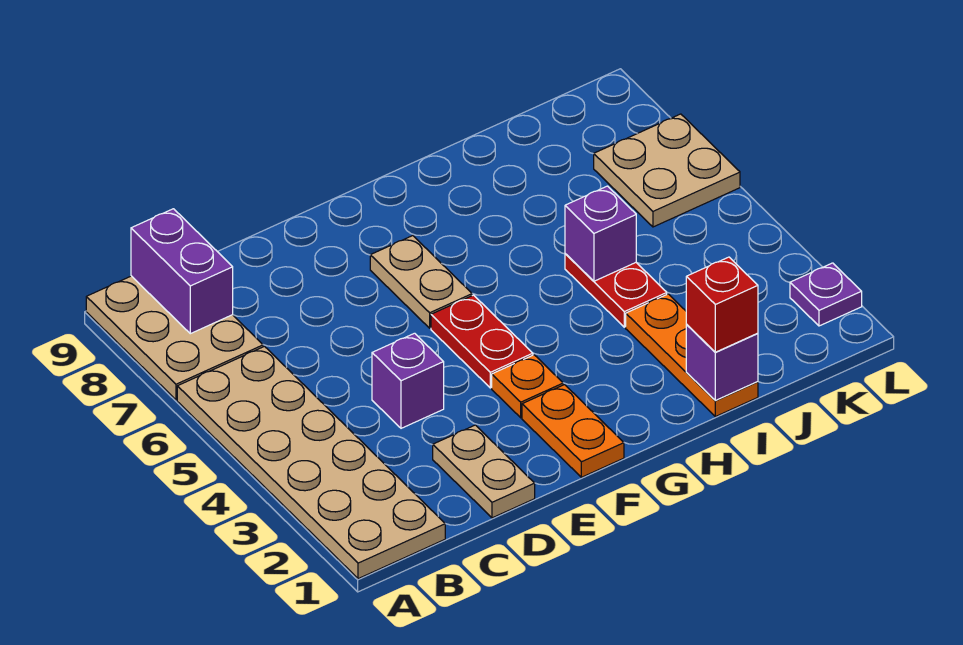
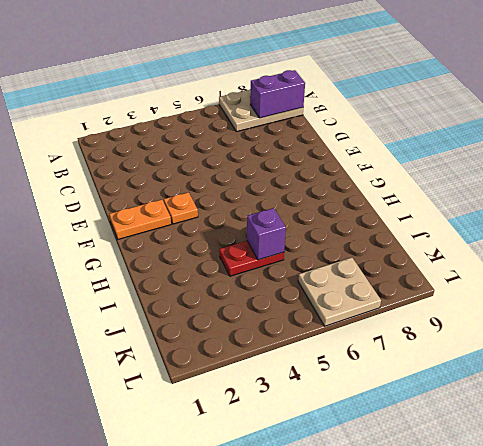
none -> tan plate A1:B6 level 1
none -> tan plate D1:D2 level 1
none -> purple brick D4 level 1

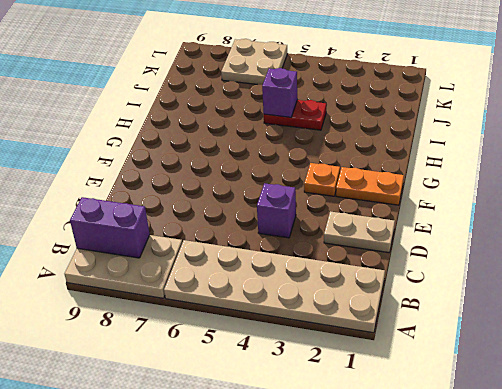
none -> red plate F4:F5 level 1
none -> tan plate F6:F7 level 1
none -> orange plate I1:I3 level 1

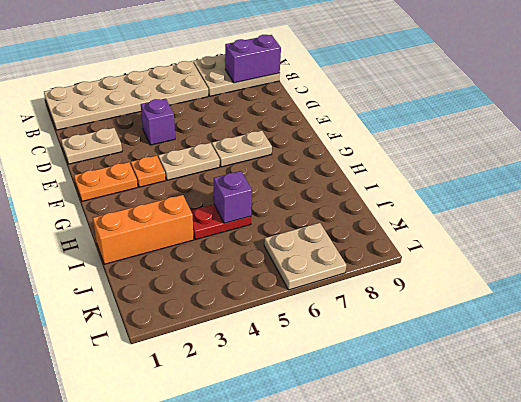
tan plate F4:F5 level 1 -> red plate F4:F5 level 1
orange brick I1:I3 level 1 -> orange plate I1:I3 level 1
none -> purple plate L2 level 1
none -> purple brick I1 level 2
none -> red brick I1 level 3

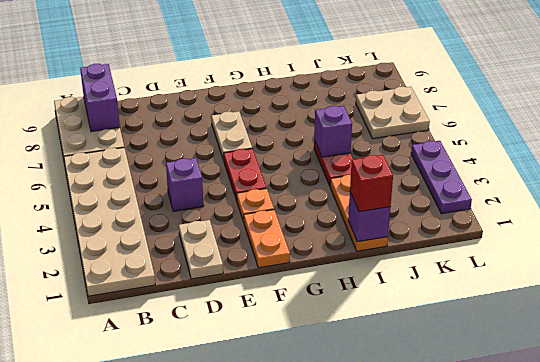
purple plate L2:L4 level 1 -> purple plate L2 level 1

